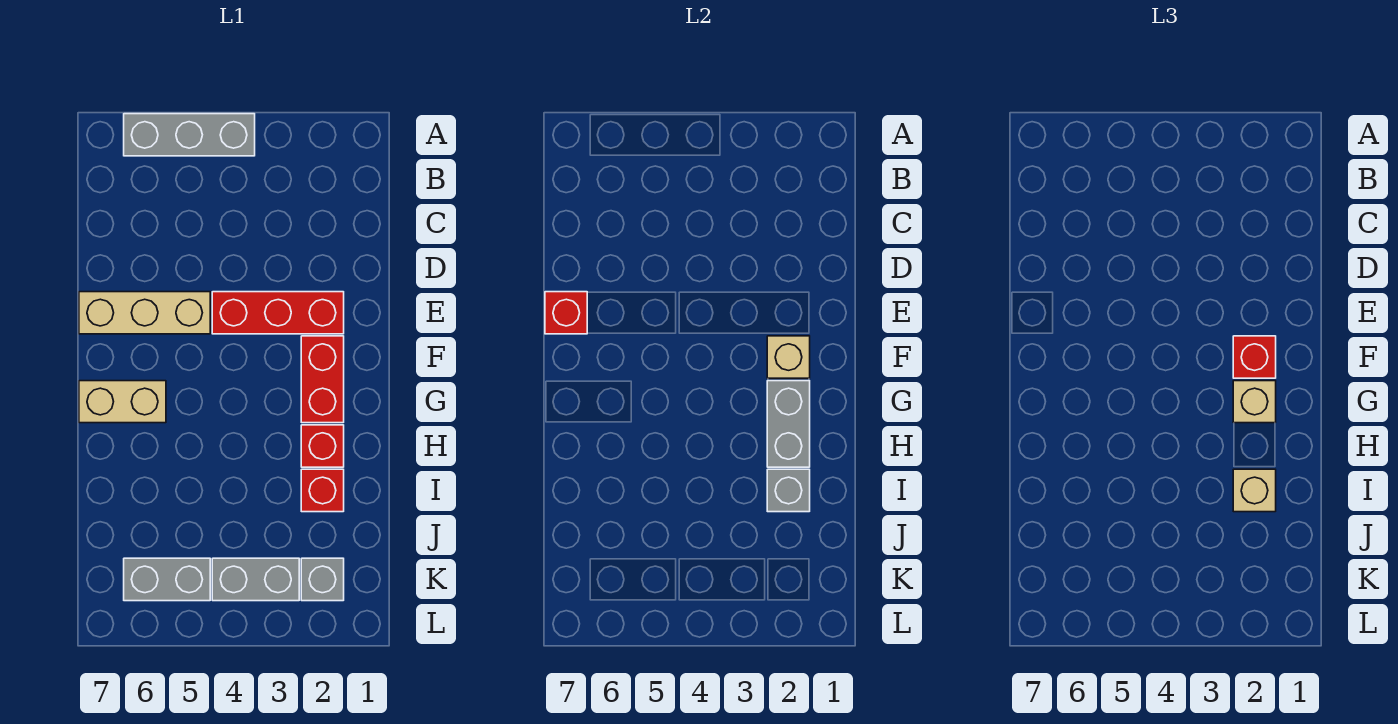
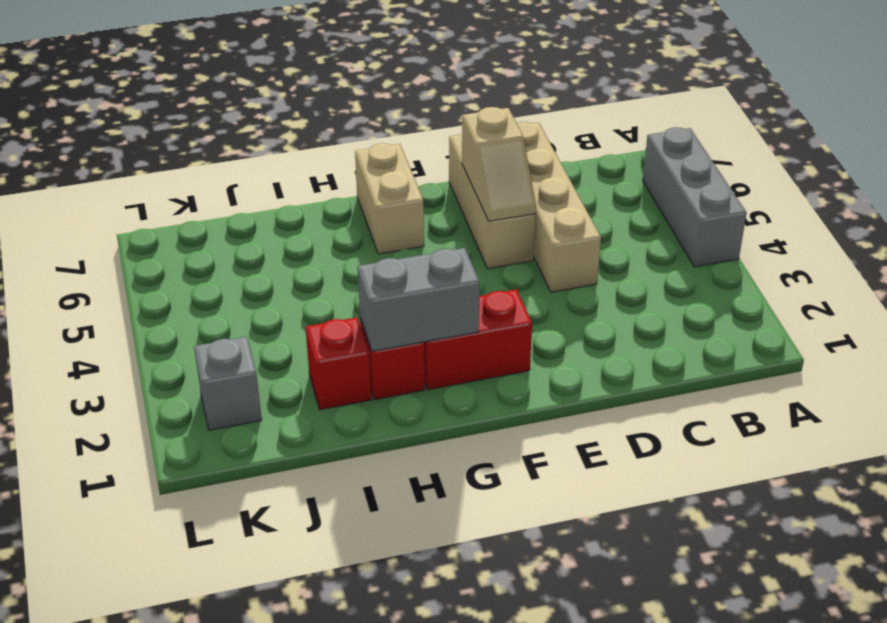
tan brick D4:D7 level 1 -> none
tan slope E5:E6 level 2 top 6 -> none
none -> red brick E2:E4 level 1
none -> grey brick K3:K4 level 1
none -> grey brick K5:K6 level 1

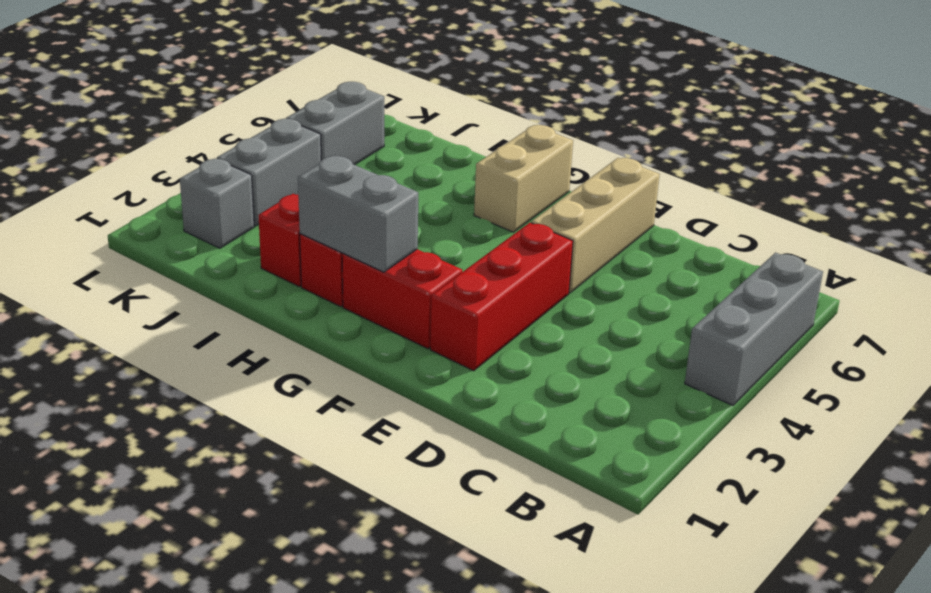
none -> red brick E7 level 2
none -> tan brick F2 level 2
none -> grey brick I2 level 2

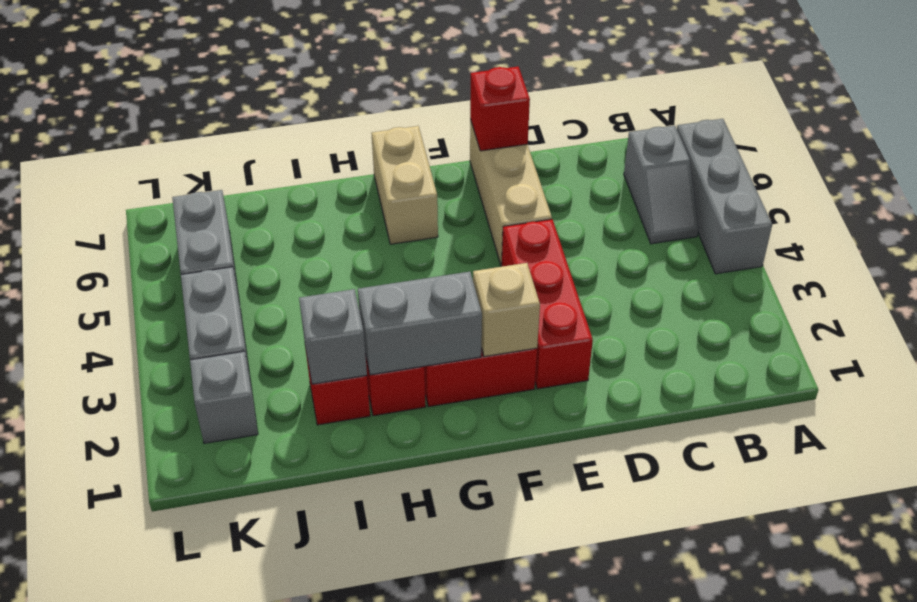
grey slope B5:B6 level 1 top 6 -> none
none -> red brick F2 level 3
none -> tan brick G2 level 3
none -> tan brick I2 level 3

